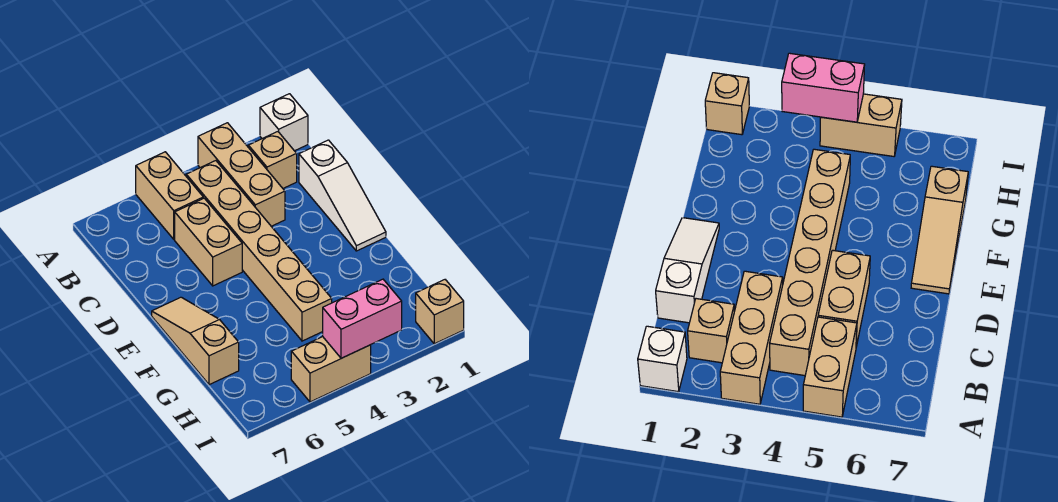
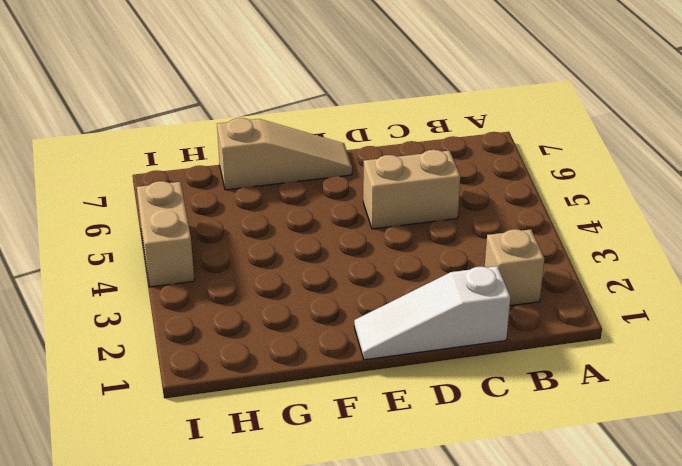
none -> white brick A1 level 1
none -> tan brick A3:C3 level 1

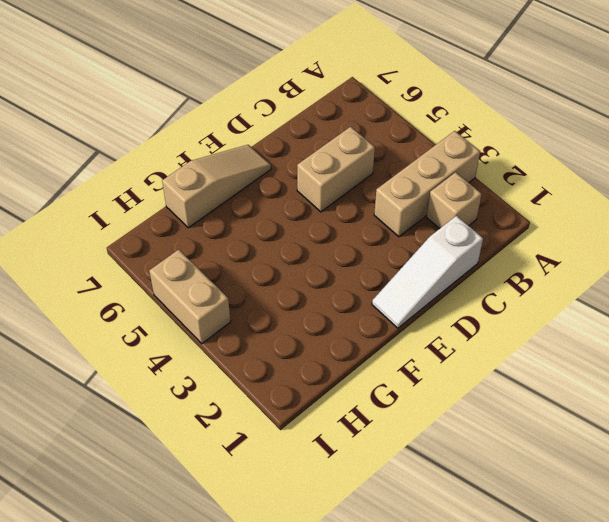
none -> white brick A1 level 1
none -> tan brick A5:B5 level 1

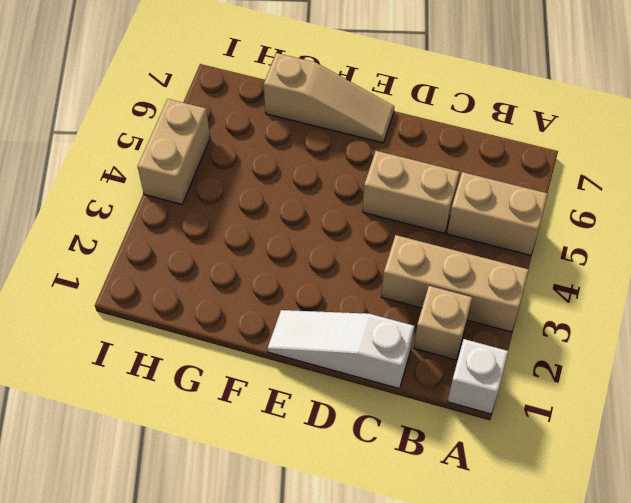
none -> tan brick B4:G4 level 1
none -> tan brick I1 level 1

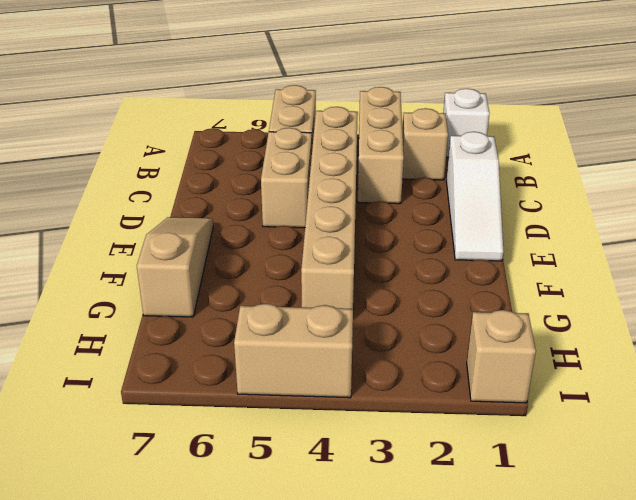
none -> pink brick I3:I4 level 2

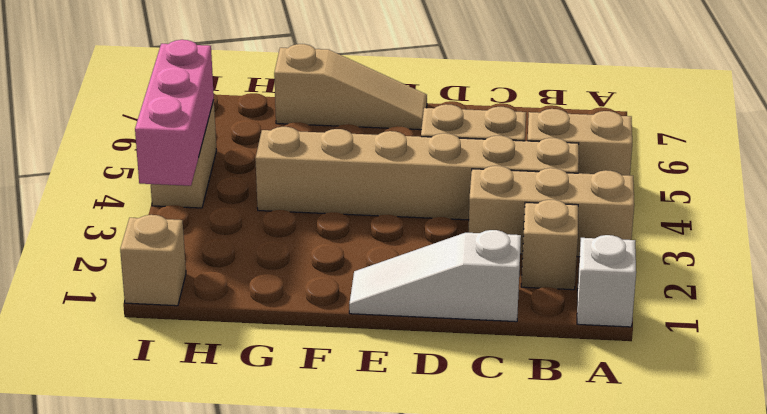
pink brick I3:I5 level 2 -> pink brick I3:I4 level 2

